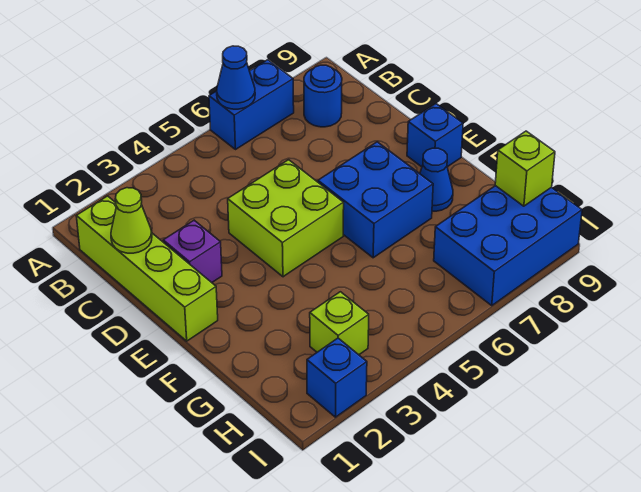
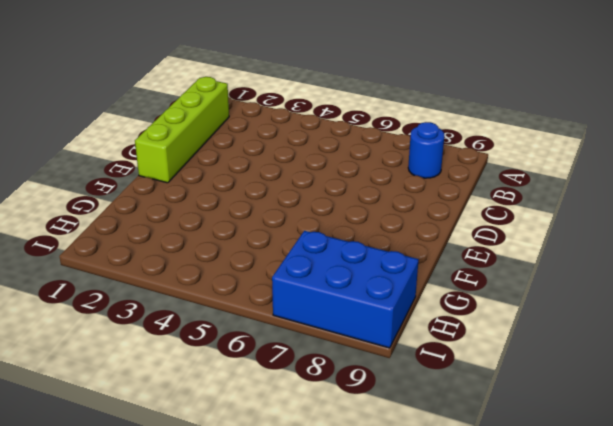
none -> blue brick A6:A7 level 1
none -> purple brick D2 level 1
none -> lime brick D4:E5 level 1

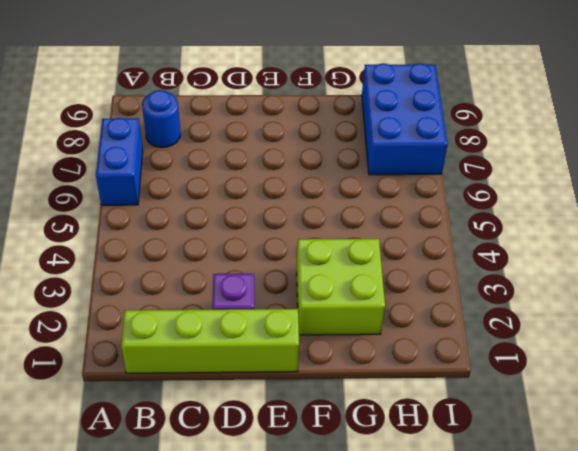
lime brick F2:G3 level 1 -> lime brick D4:E5 level 1
none -> blue brick E6:F7 level 1
none -> blue brick E9 level 1
none -> blue cone F8 level 1

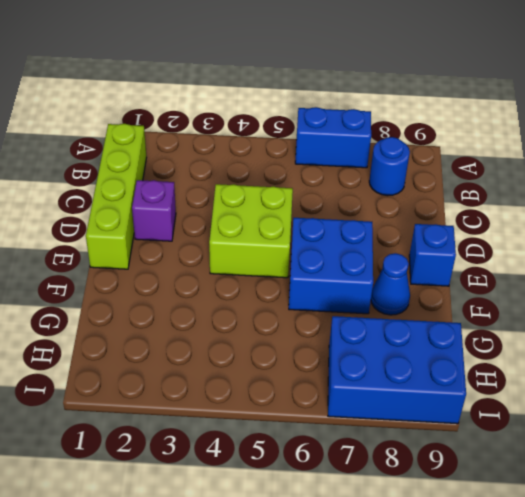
none -> lime brick H3 level 1
none -> blue brick I2 level 1
none -> blue cone A6 level 2

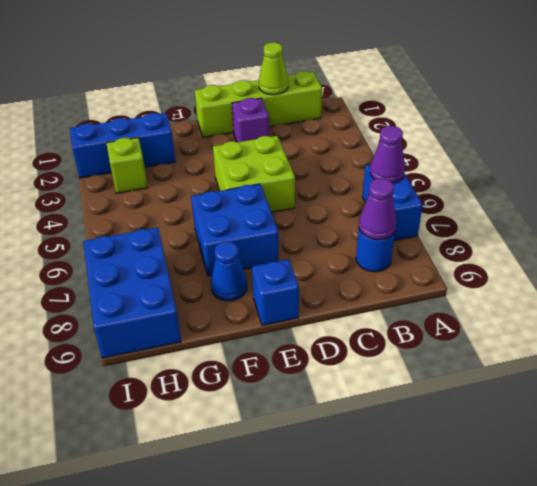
purple cone A6 level 2 -> blue cone A6 level 2
purple cone B8 level 2 -> none
blue brick G2:I2 level 1 -> blue brick I2 level 1
none -> lime brick H9 level 2

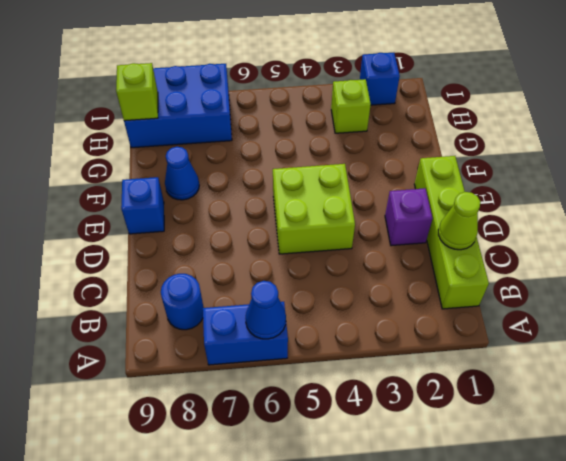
none -> blue brick E6:F7 level 1

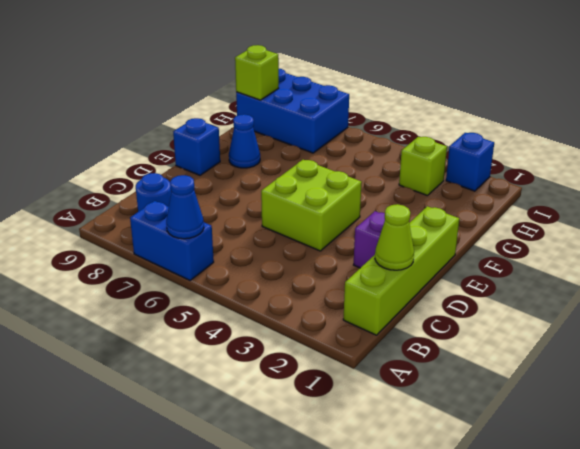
none -> blue brick E6:F7 level 1

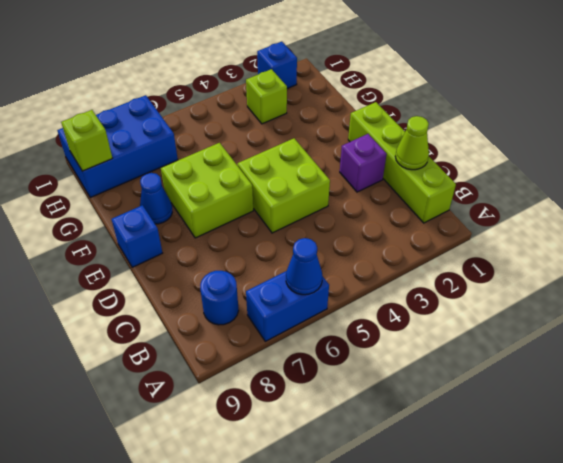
lime brick E6:F7 level 1 -> blue brick E6:F7 level 1

